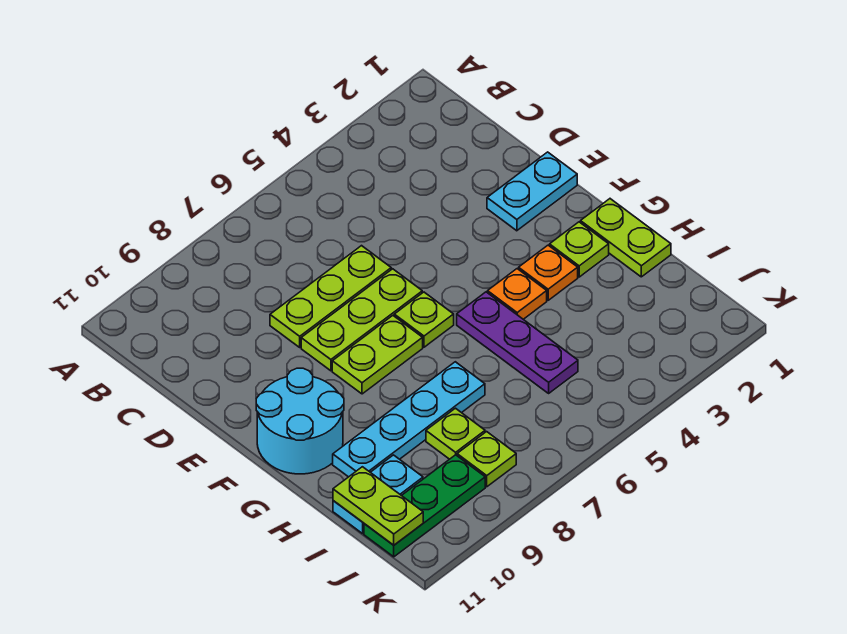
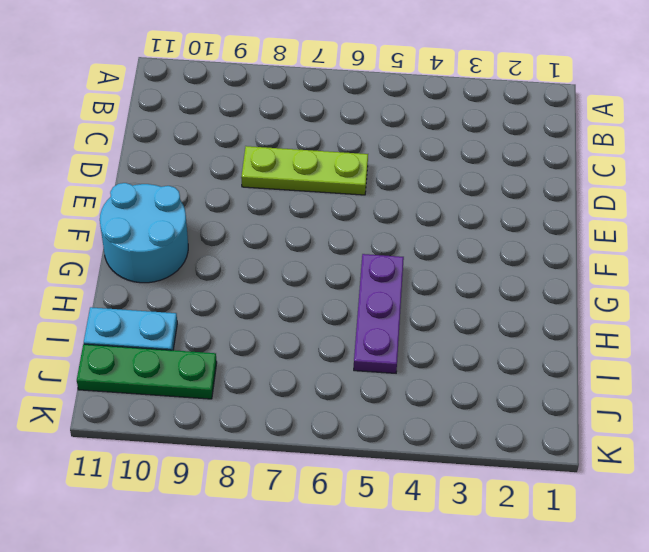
none -> cyan plate E1:E2 level 1
none -> lime plate E6:E8 level 1
none -> lime plate F6 level 1

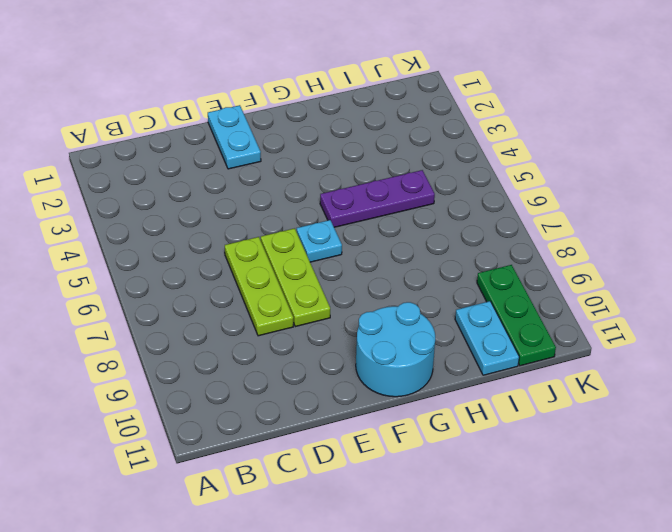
cyan plate F6 level 1 -> lime plate F6 level 1
none -> lime plate F7:F8 level 1
none -> lime plate G1:H1 level 1
none -> lime plate G2 level 1

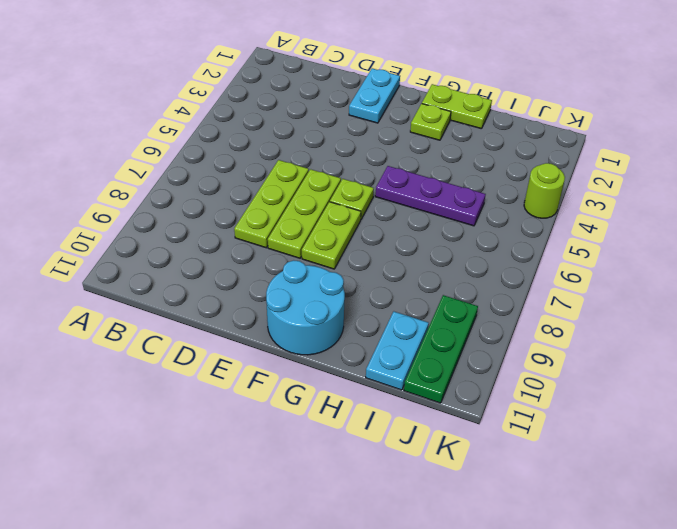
lime round brick K4 level 1 -> none
none -> orange plate G3 level 1
none -> orange plate G4 level 1
none -> cyan plate H7:H10 level 1

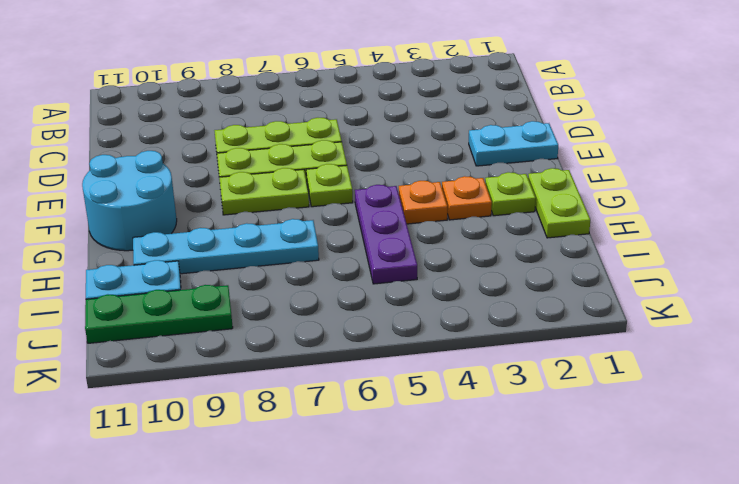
none -> lime plate I8 level 1
none -> lime plate J8 level 1
none -> lime plate I11:J11 level 2

